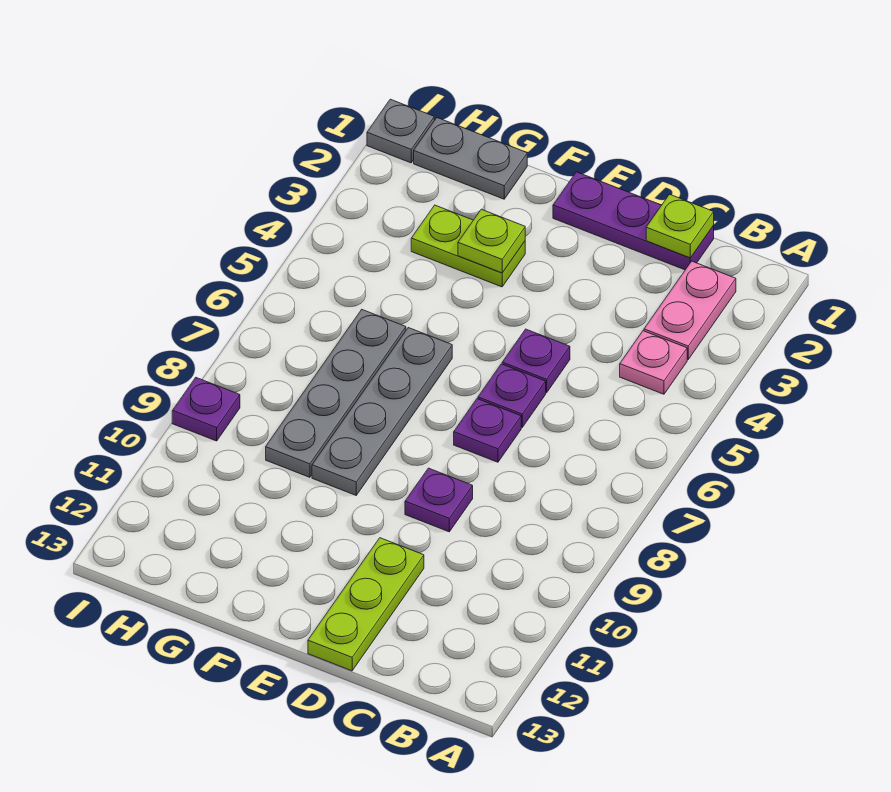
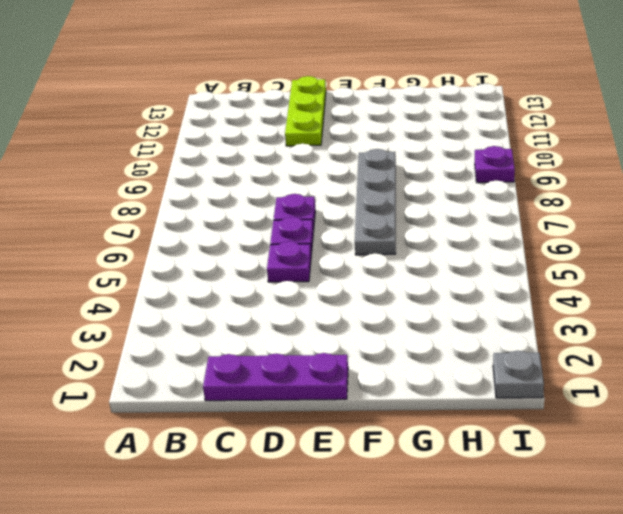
none -> pink plate B2:B3 level 1
none -> pink plate B4 level 1
none -> purple plate D9 level 1

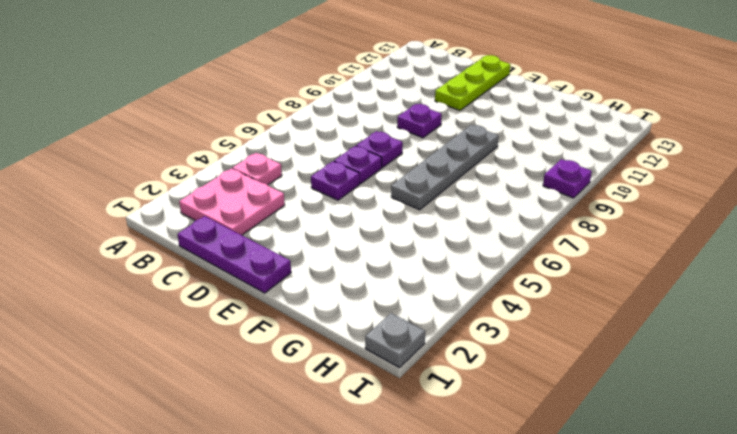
pink plate B2:C3 level 1 -> pink plate B2:B3 level 1
none -> lime plate F3:G3 level 1
none -> grey plate G1:H1 level 1
none -> grey plate G6:G9 level 1

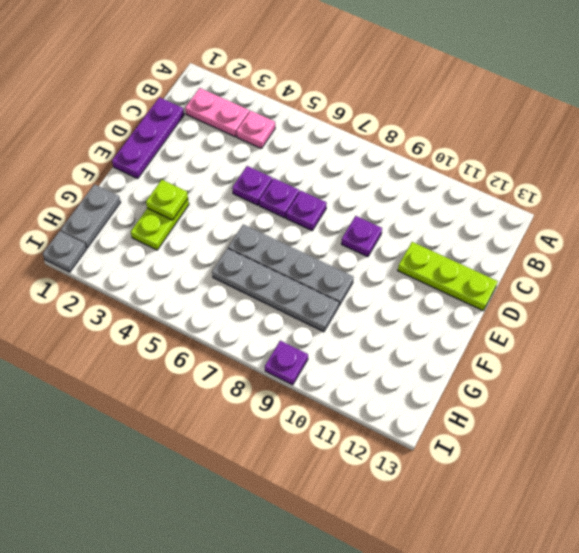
none -> lime plate C1 level 2

